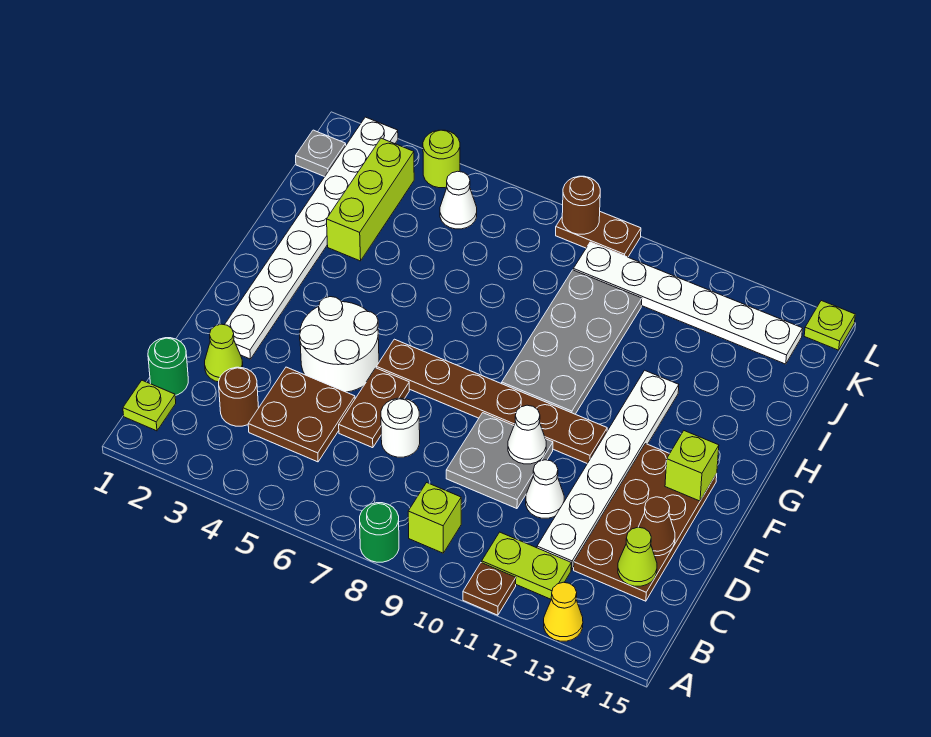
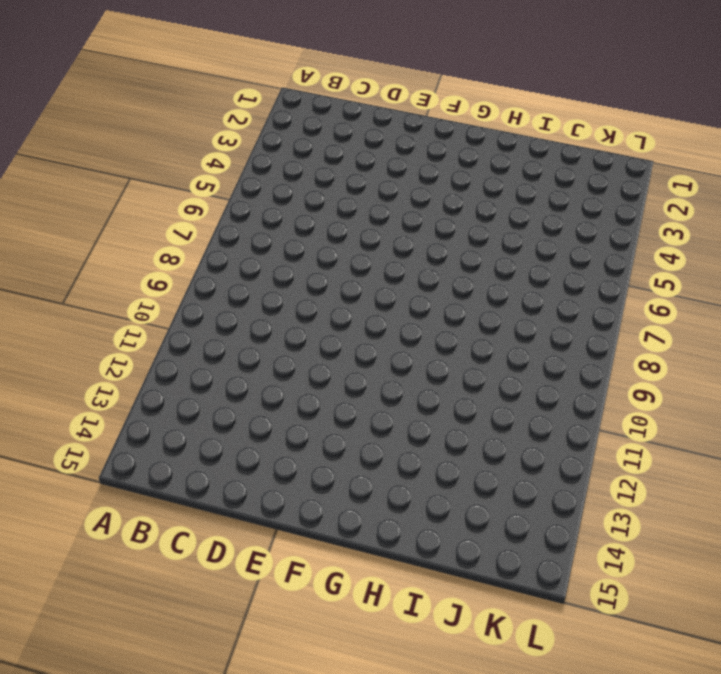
none -> green round brick A8 level 1
none -> brown plate A11 level 1
none -> yellow cone A13 level 1
none -> lime plate B1 level 1

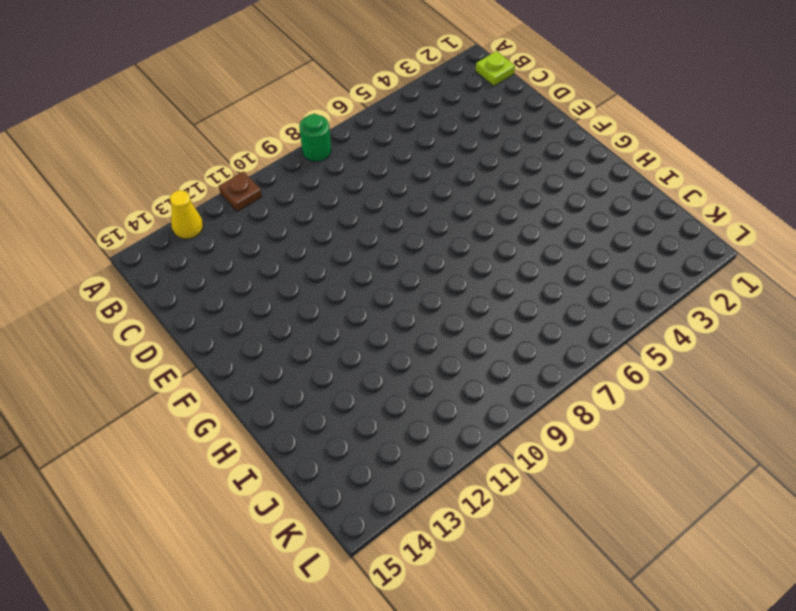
none -> lime brick B9 level 1
none -> lime plate B11:B12 level 1
none -> green round brick C1 level 1
none -> brown round brick C3 level 1

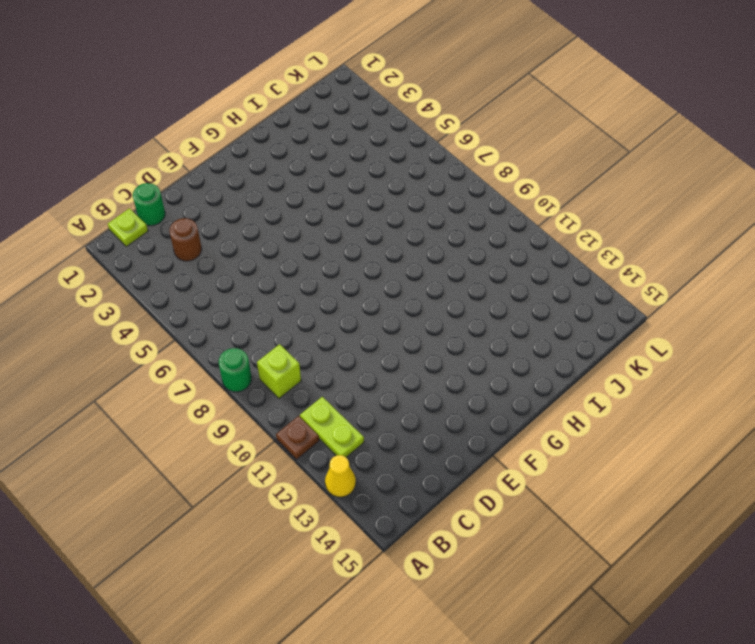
none -> brown plate C4:D5 level 1
none -> white plate C12:H12 level 1
none -> brown plate C13:F14 level 1
none -> lime cone D2 level 1

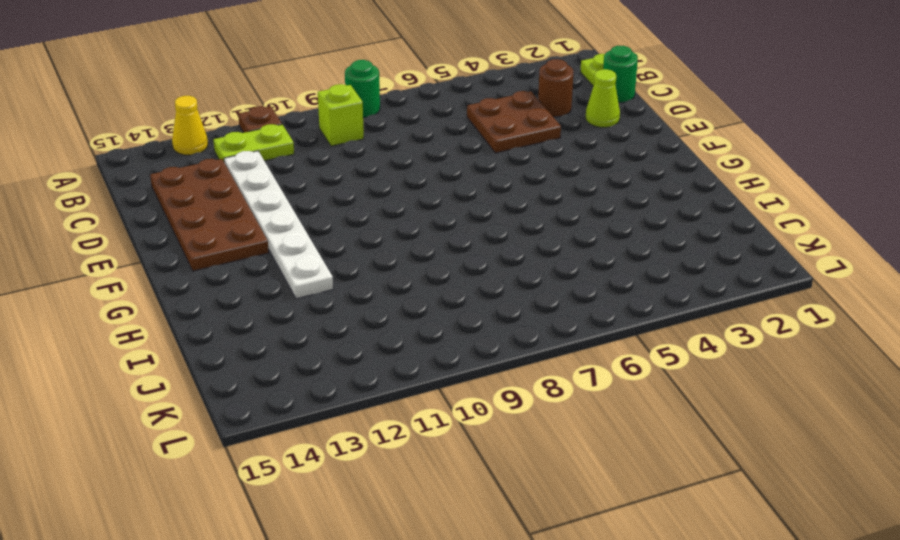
none -> brown plate D6:E6 level 1
none -> white round brick D7 level 1
none -> grey plate D9:E10 level 1
none -> white cone D11 level 1

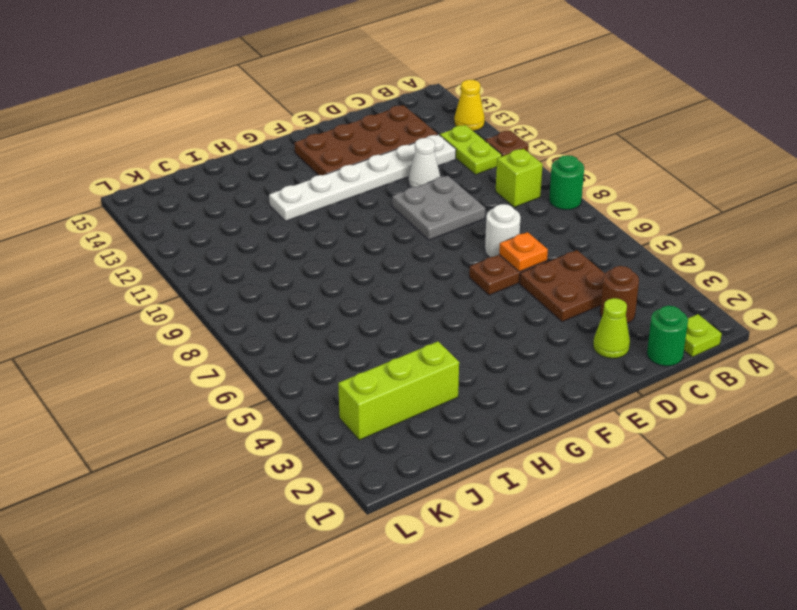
orange plate D6 level 2 -> none
none -> white plate E2:L2 level 1
none -> white round brick E4:F5 level 1
none -> brown plate F6:F11 level 1
none -> grey plate G9:J10 level 1

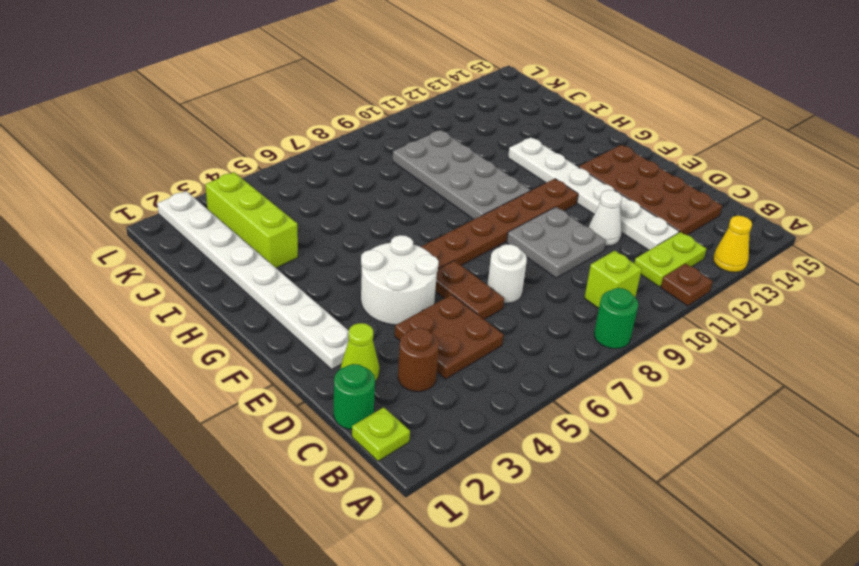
none -> grey plate K1 level 1
none -> white cone K5 level 1
none -> white plate K9:K14 level 1
none -> lime round brick L4 level 1

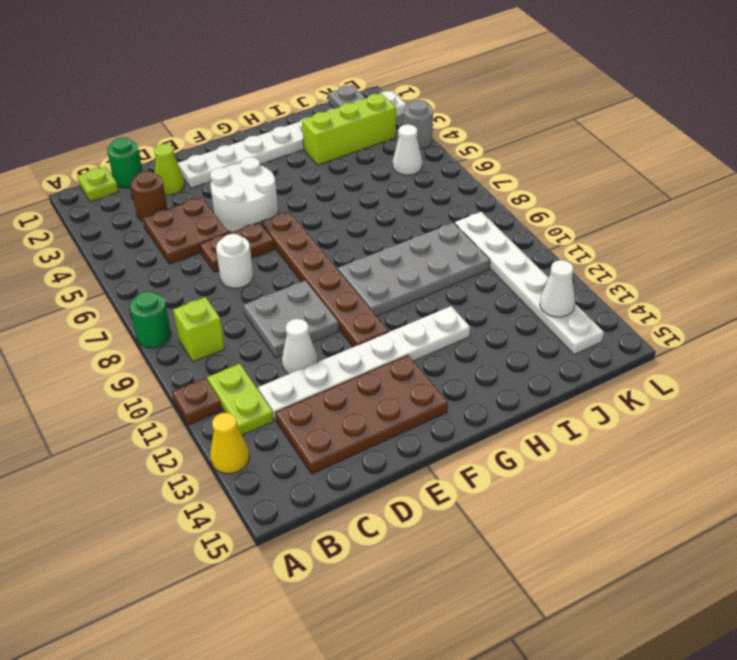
white cone K13 level 2 -> white cone E10 level 2
grey round brick L4 level 1 -> lime round brick L4 level 1
none -> brown plate L8:L9 level 1
none -> lime plate L15 level 1
none -> lime cone C14 level 2
none -> brown cone D14 level 2

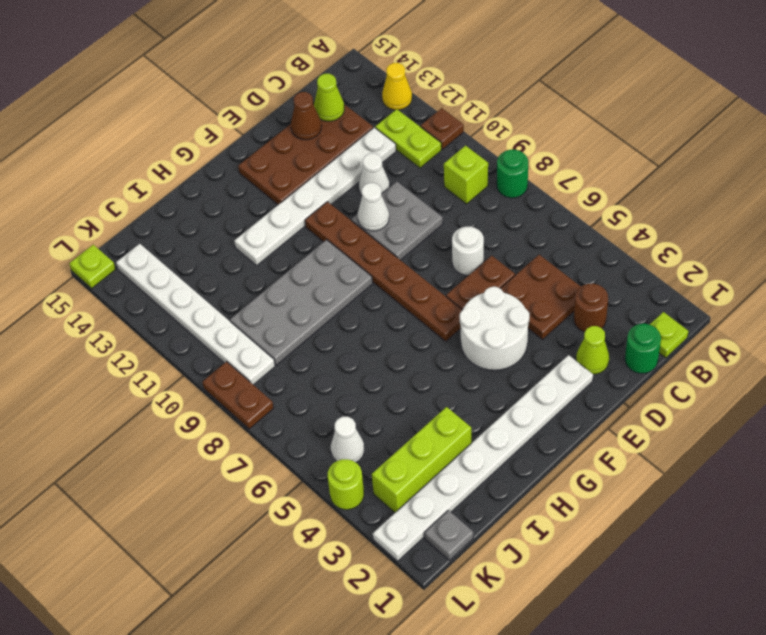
none -> lime brick F14 level 2
none -> brown round brick L8 level 2

